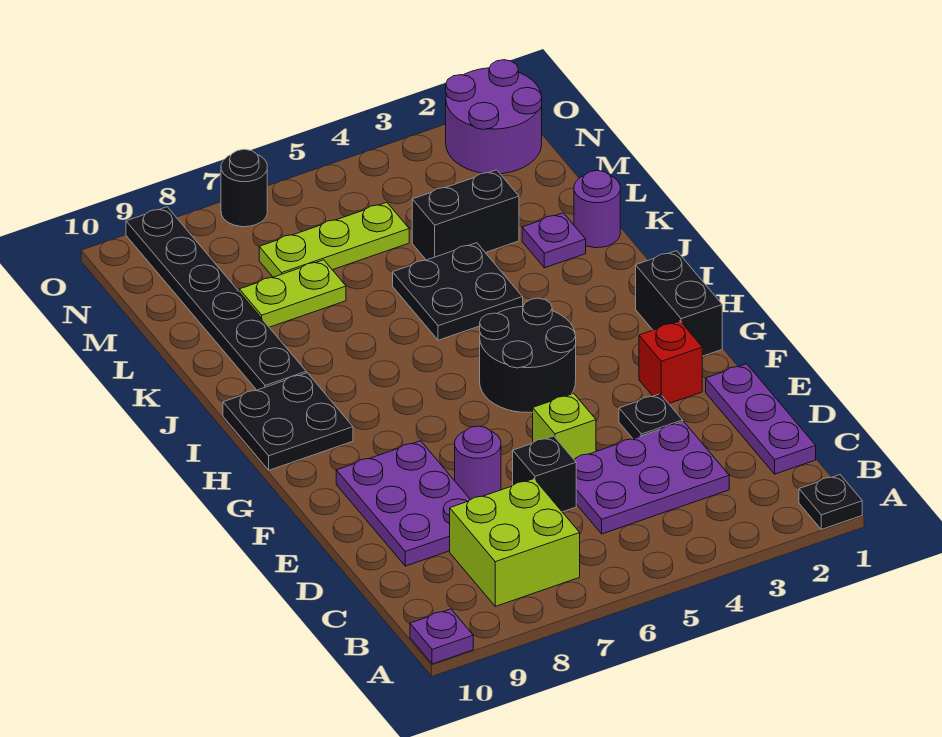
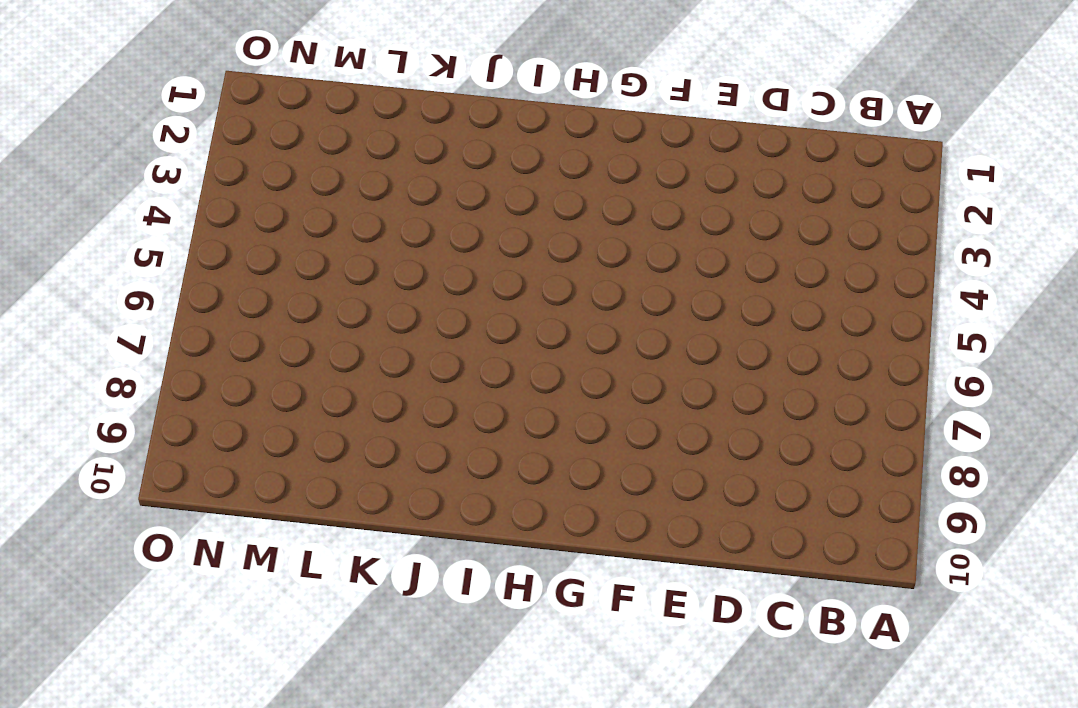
none -> black plate A1 level 1
none -> purple plate A10 level 1
none -> lime brick B7:C8 level 1

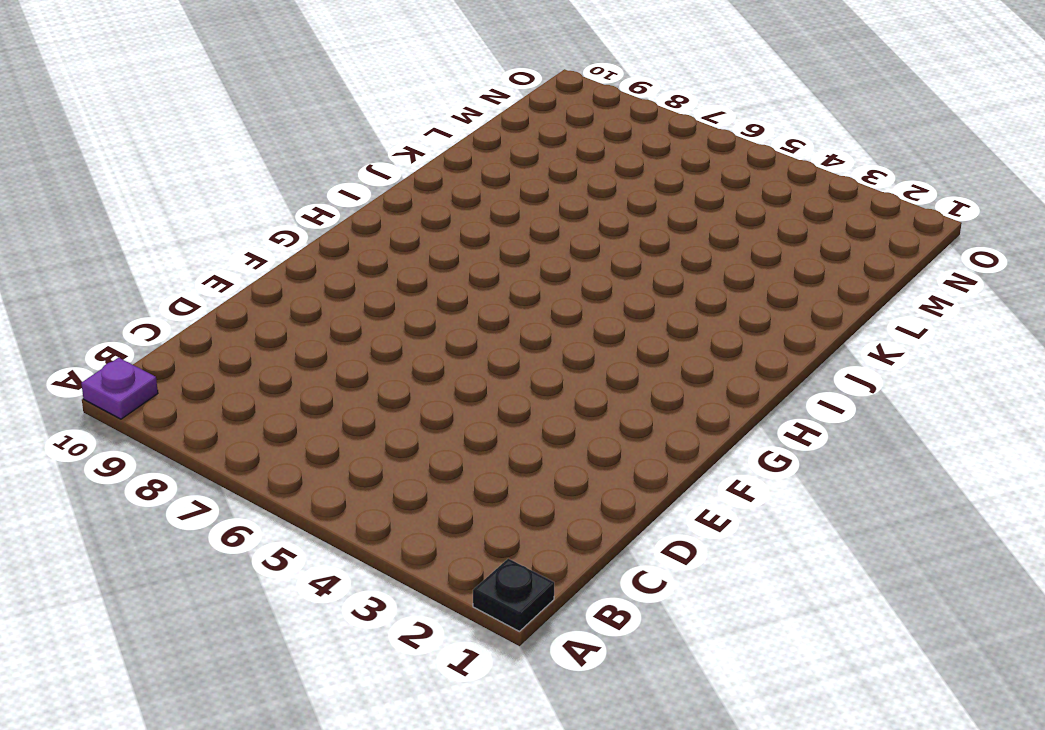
none -> lime brick B7:C8 level 1
none -> purple plate C1:E1 level 1
none -> purple plate C3:D5 level 1

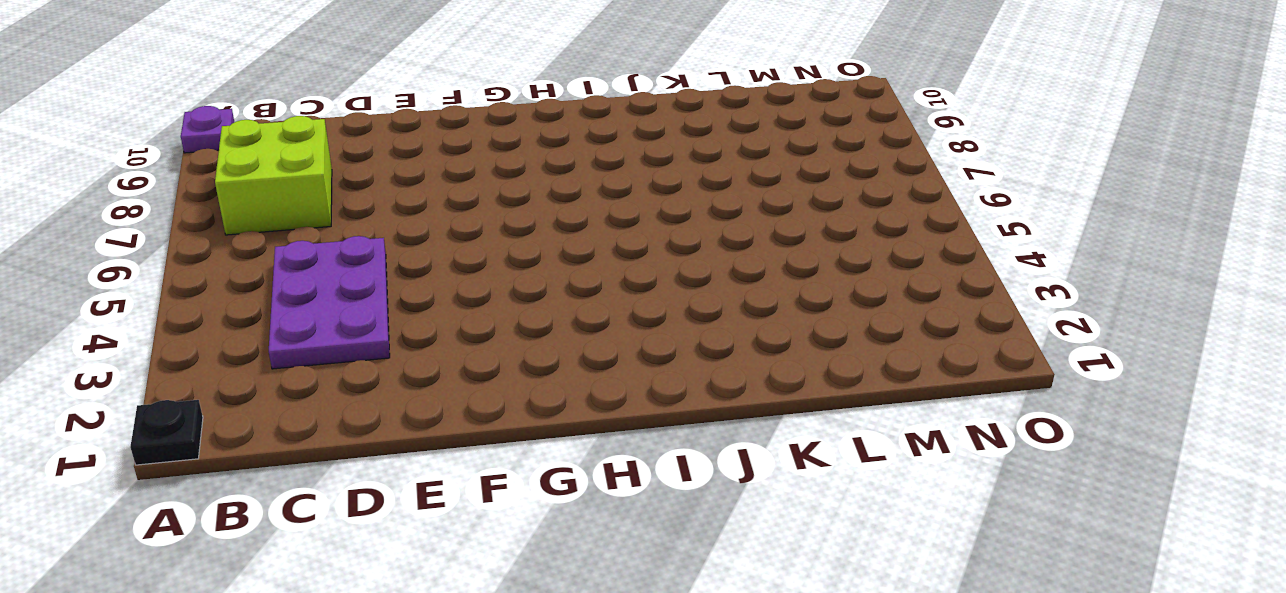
none -> purple plate C1:E1 level 1
none -> black brick D6 level 1
none -> purple plate D8:F9 level 1

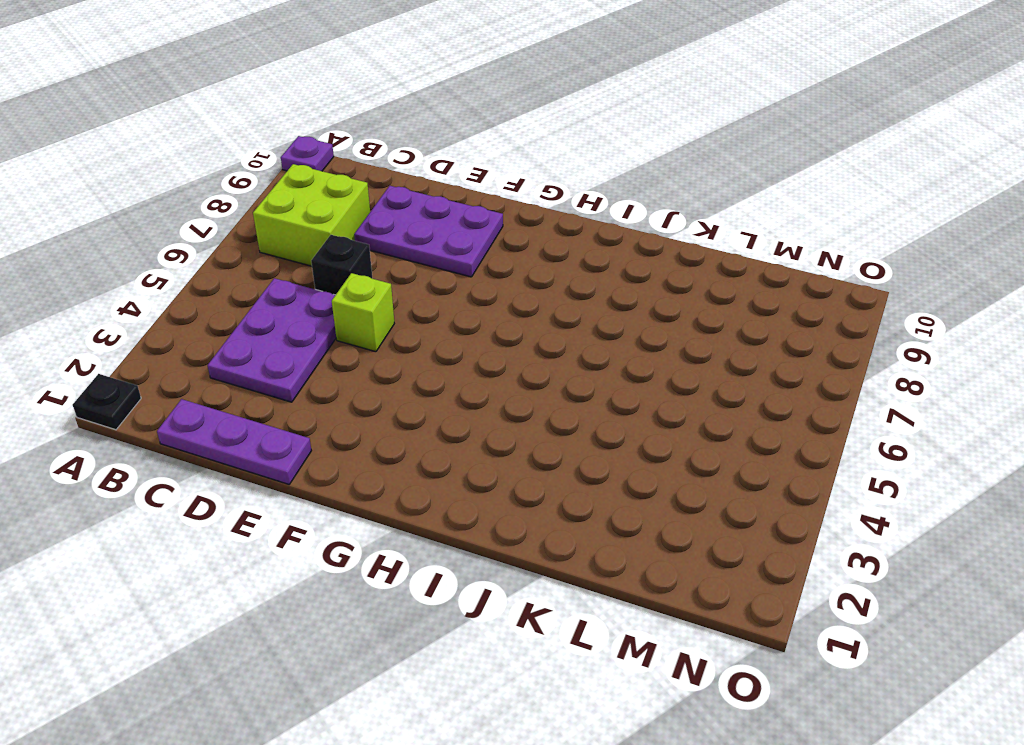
none -> black plate E3 level 1
none -> purple round brick E7 level 1
none -> red brick F2 level 1

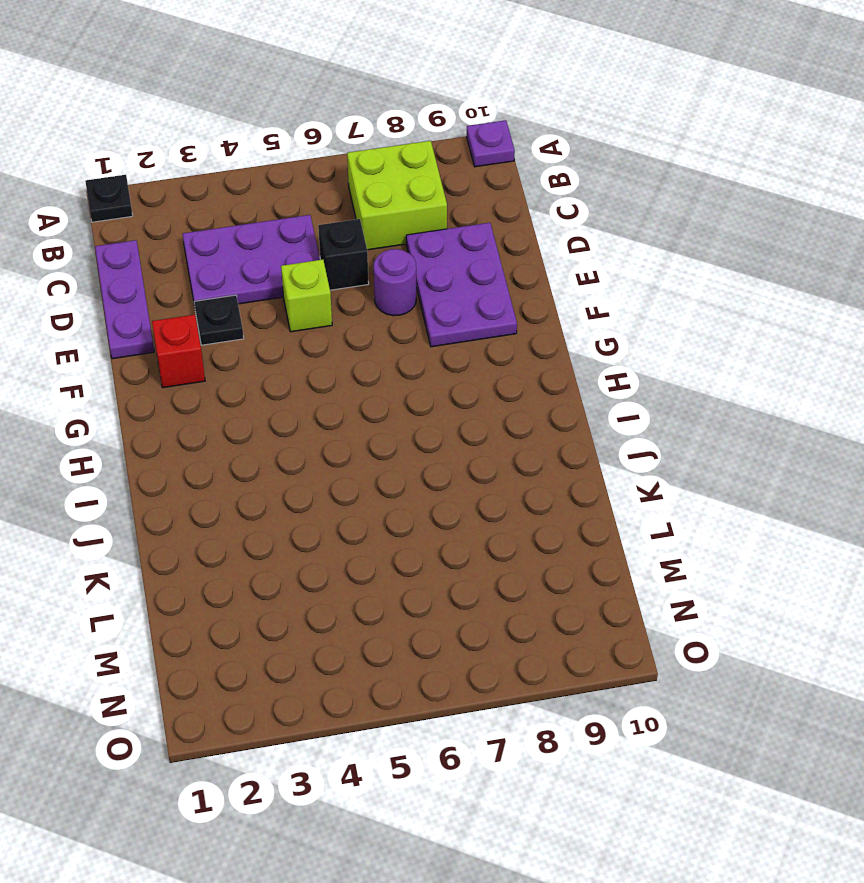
none -> black brick G1:H1 level 1
none -> black round brick G4:H5 level 1
none -> black plate H9:I10 level 1

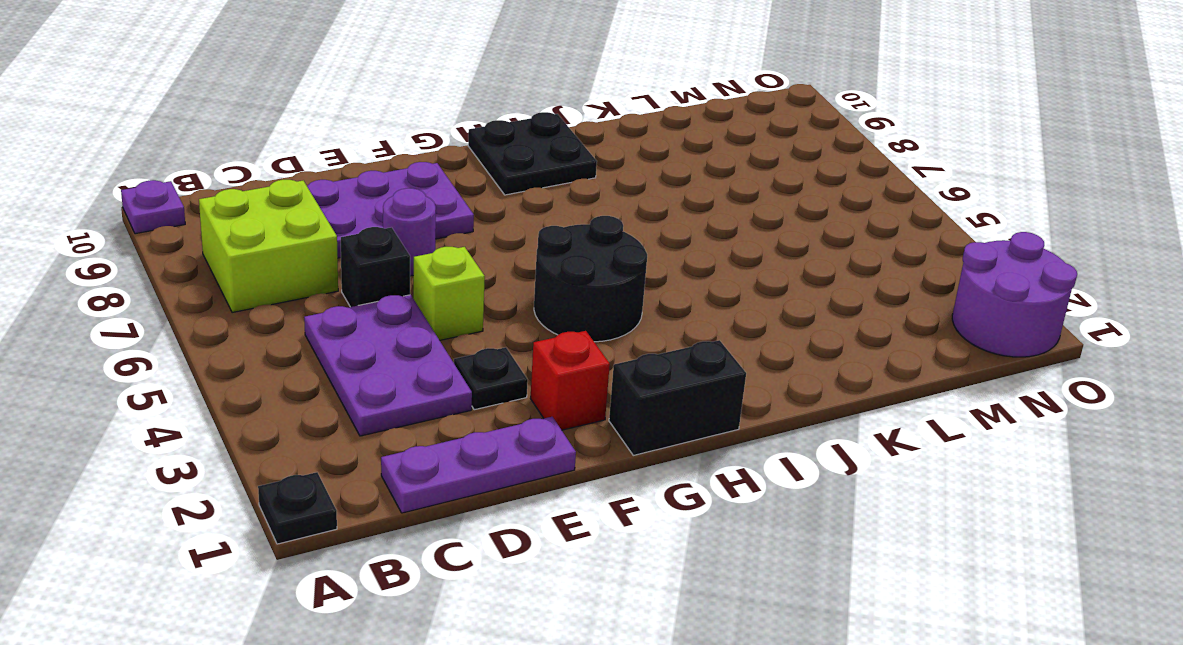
none -> black plate J4:K5 level 1
none -> black plate J9:O9 level 1
none -> purple round brick K1 level 1

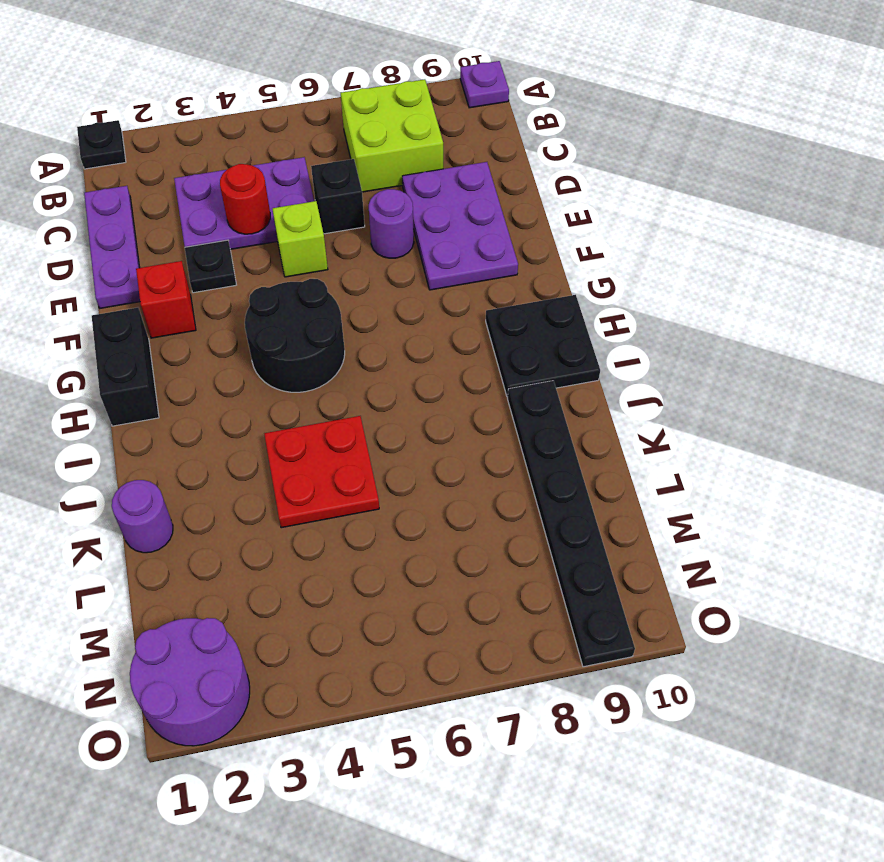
red round brick D4 level 2 -> none
red plate J4:K5 level 1 -> black plate J4:K5 level 1
none -> purple plate K2 level 1
none -> black brick L3:L4 level 1
none -> lime plate L7:L8 level 1

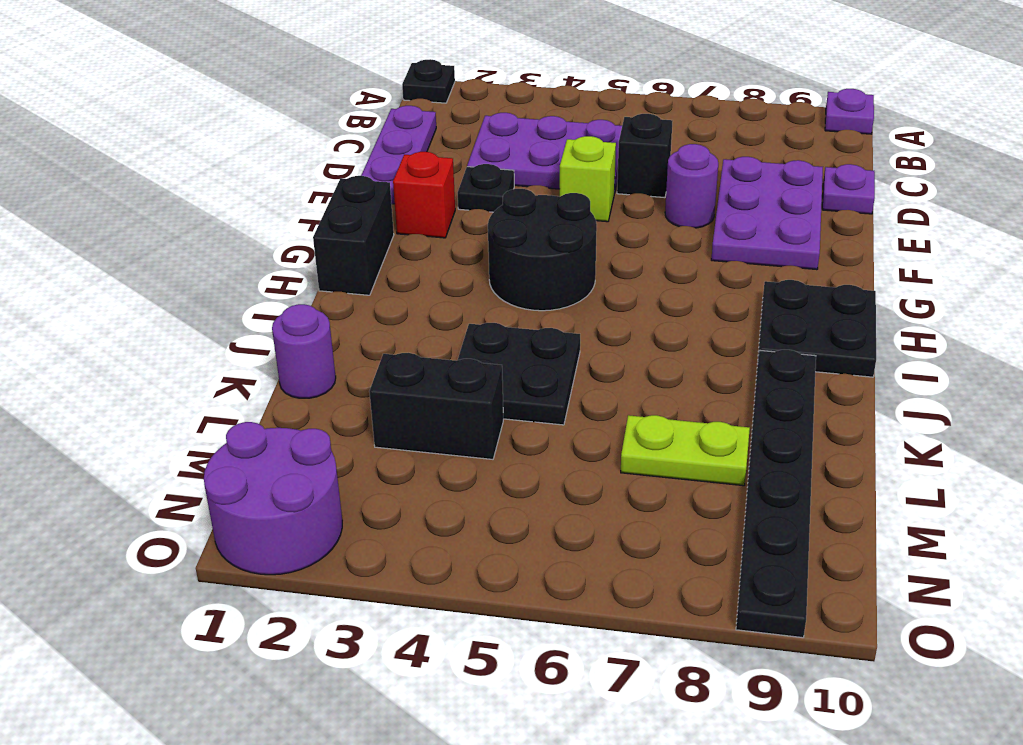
purple plate D10 level 1 -> purple plate K2 level 1
none -> lime brick B7:C8 level 1
none -> lime plate M5:M7 level 1
none -> black round brick O7 level 1

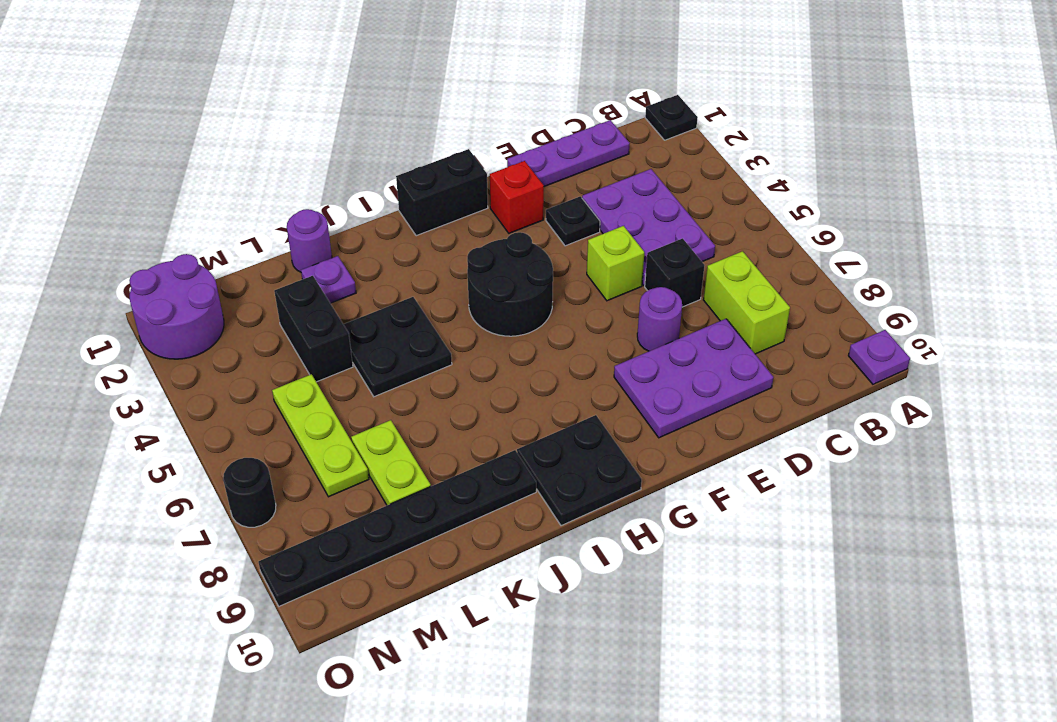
lime brick C7:C8 level 1 -> lime brick B7:C8 level 1

